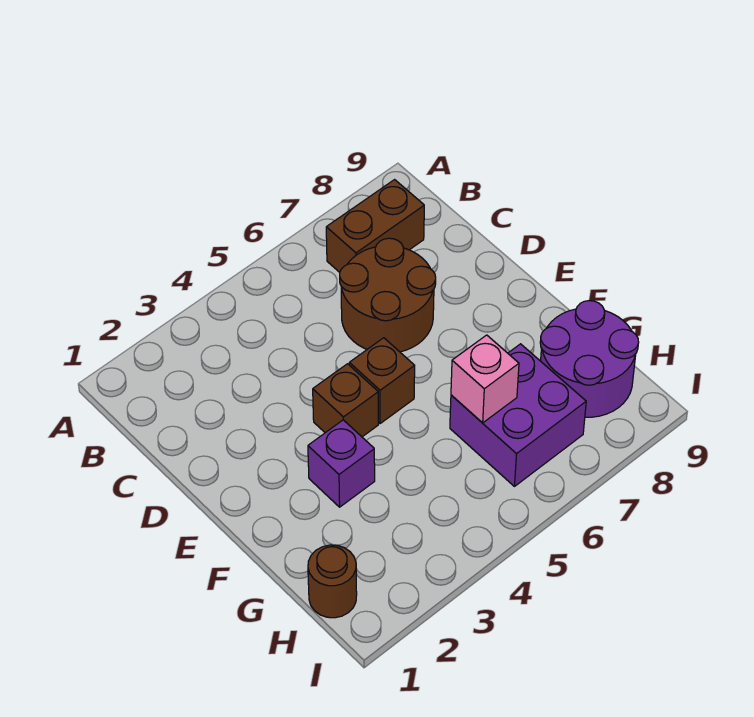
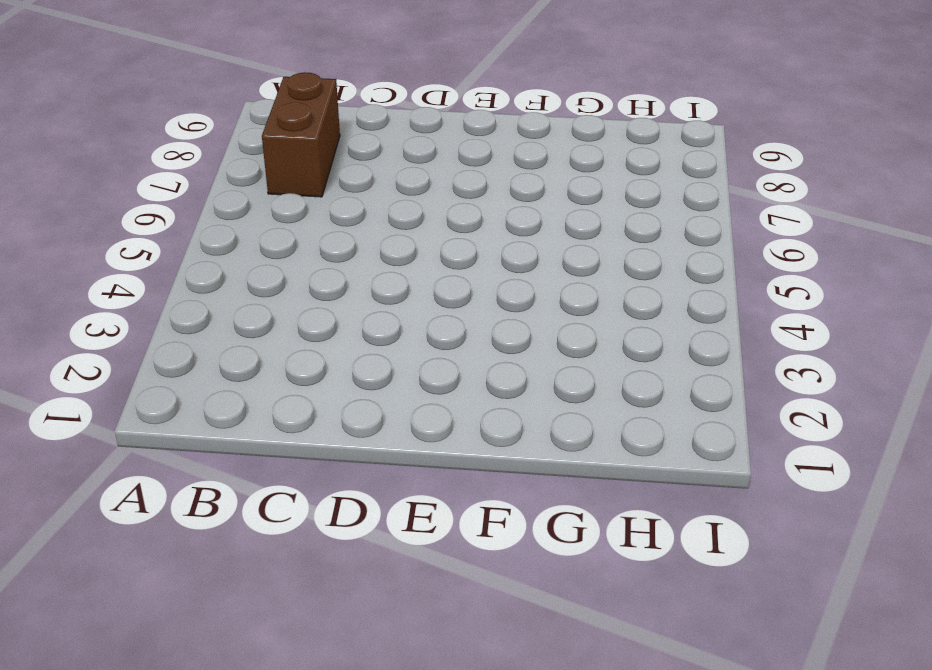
none -> brown round brick C6:D7 level 1
none -> brown brick E4 level 1

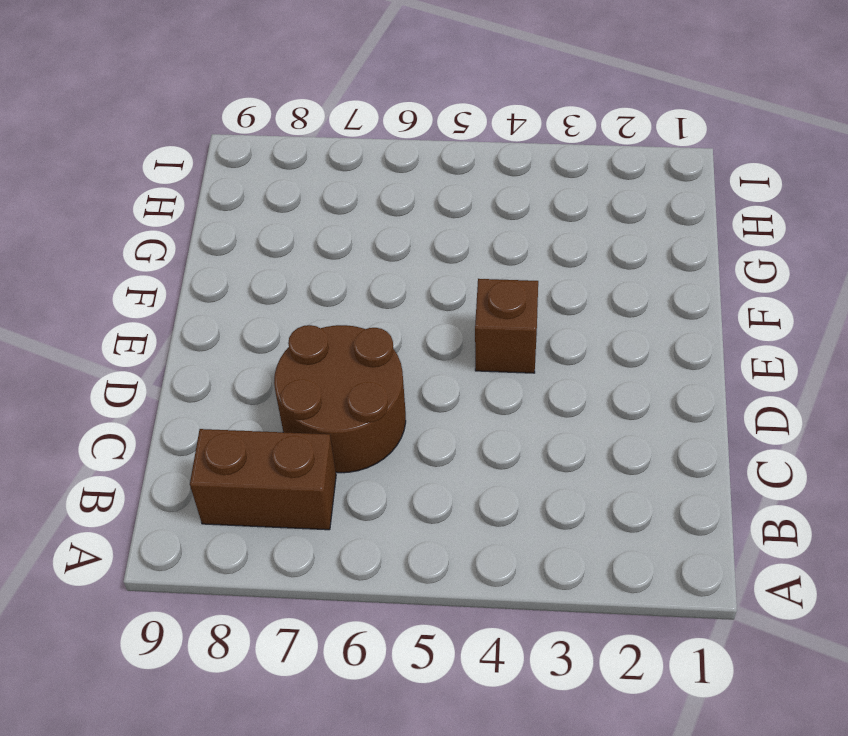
none -> brown brick E5 level 1
none -> purple brick F3 level 1

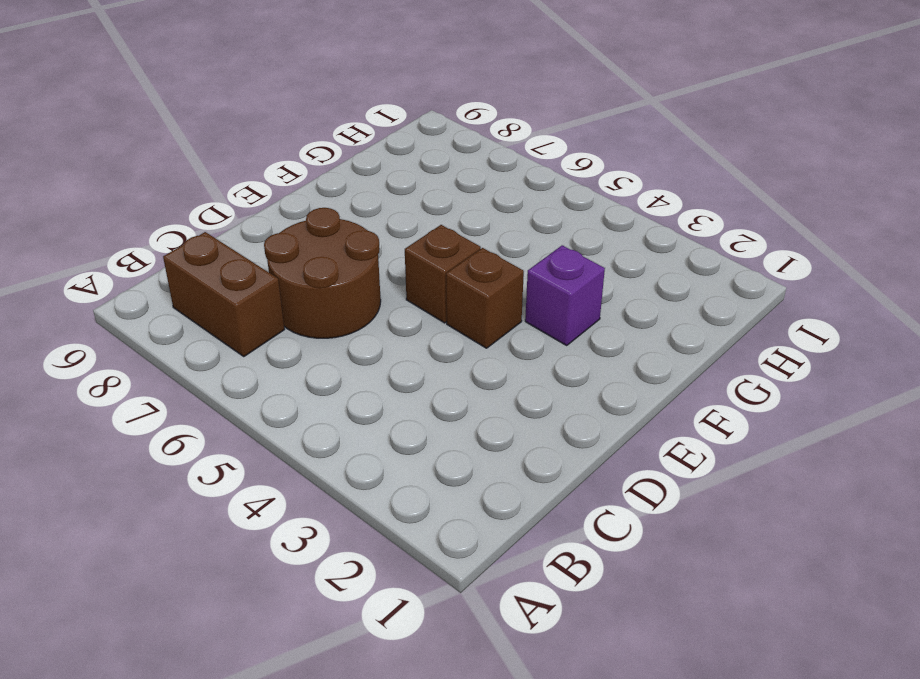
none -> purple brick G6:H7 level 1
none -> purple round brick G8:H9 level 1

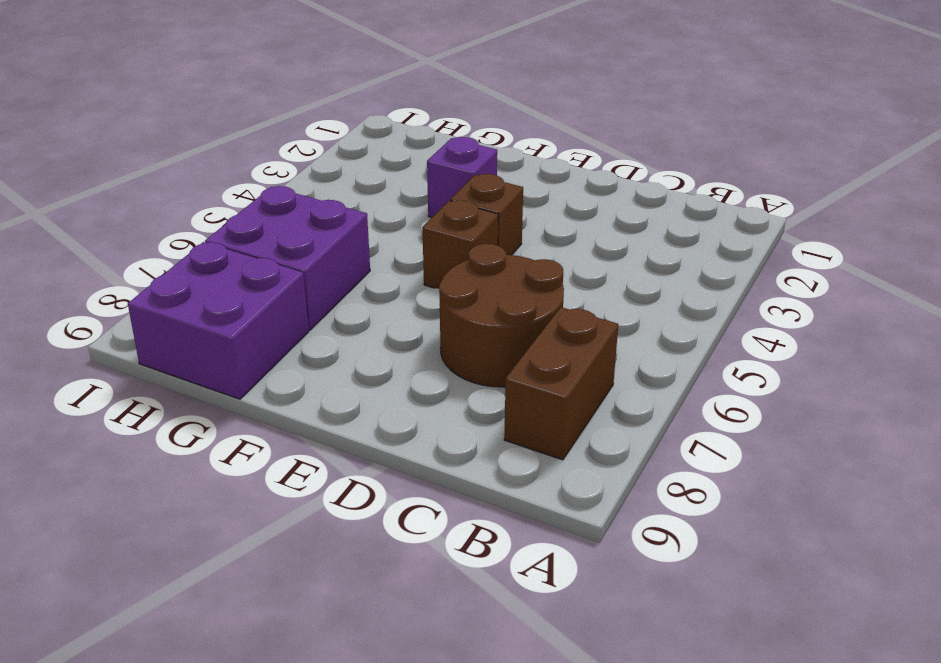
purple brick G8:H9 level 1 -> purple round brick G8:H9 level 1
none -> brown round brick H1 level 1
none -> pink brick G6 level 2

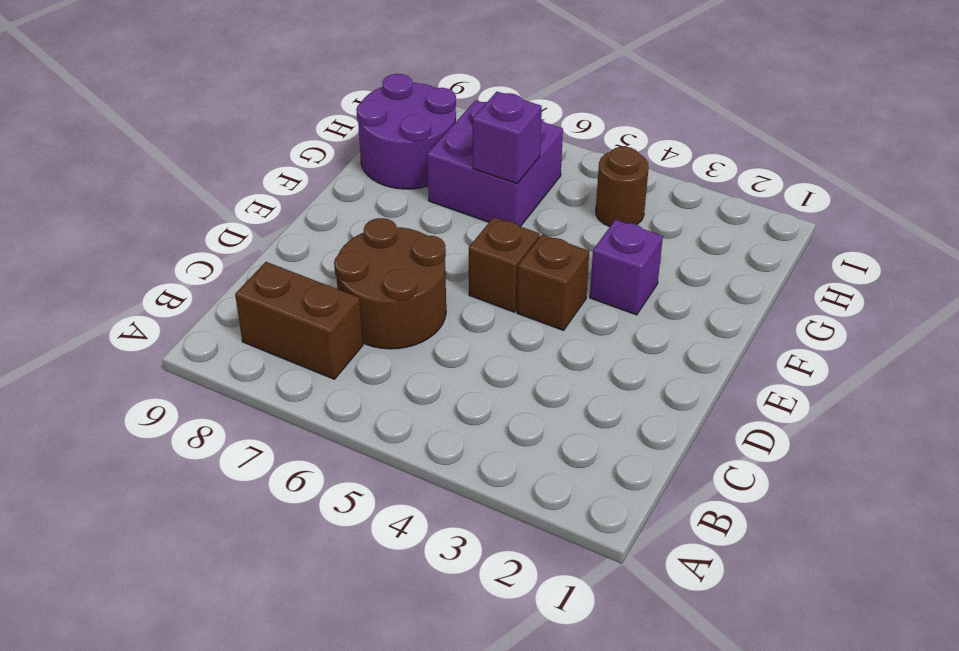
purple brick G6 level 2 -> pink brick G6 level 2
brown round brick H4 level 1 -> brown round brick H1 level 1

